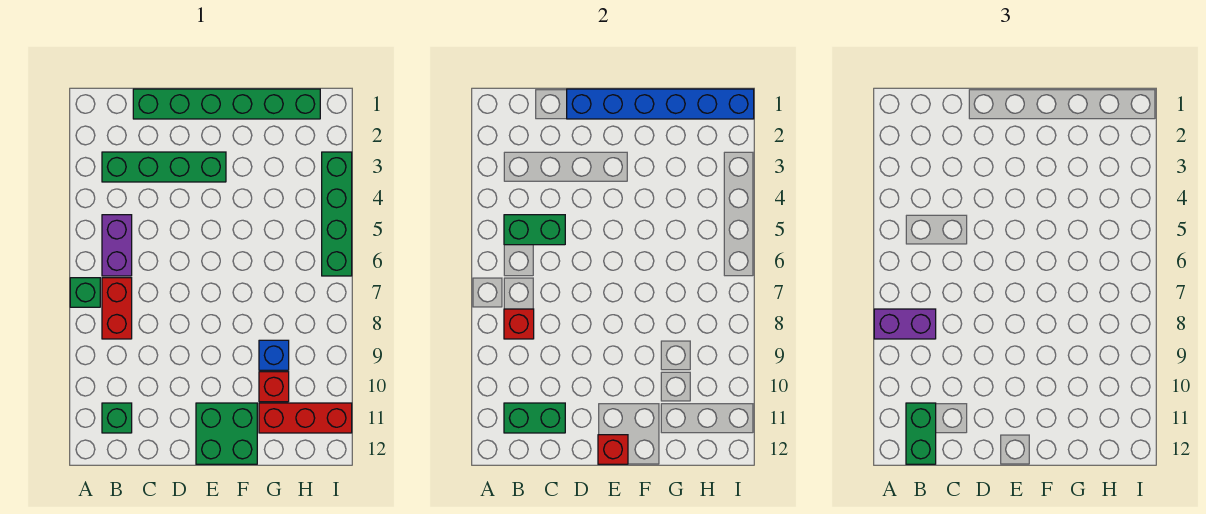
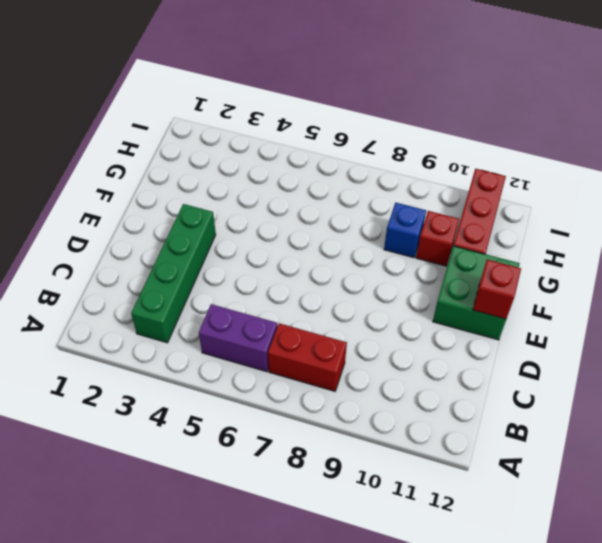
none -> green brick A7 level 1
none -> green brick B11 level 1
none -> green brick C1:H1 level 1

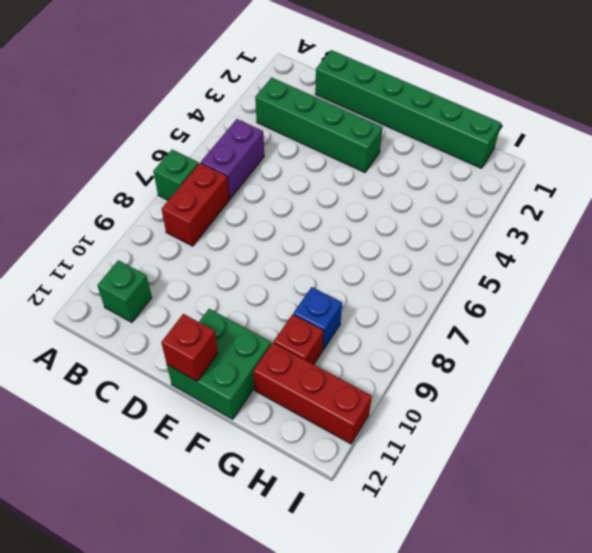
none -> green brick I3:I6 level 1
none -> green brick B5:C5 level 2
none -> red brick B8 level 2

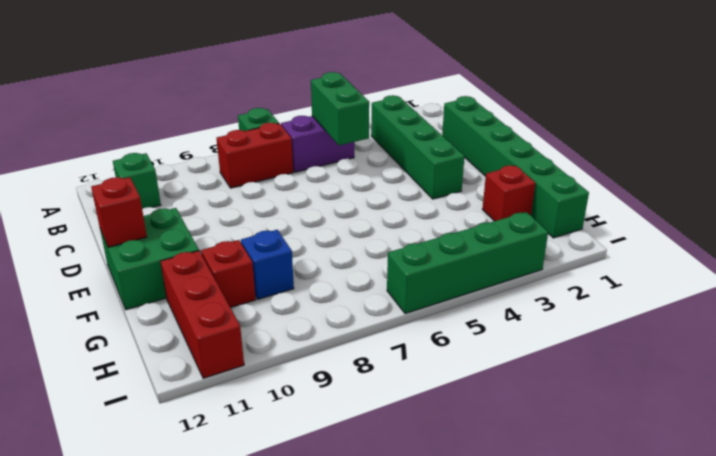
red brick G2 level 1 -> red brick B8 level 2
none -> green brick B11:C11 level 2
none -> blue brick D1:I1 level 2
none -> purple brick A8:B8 level 3

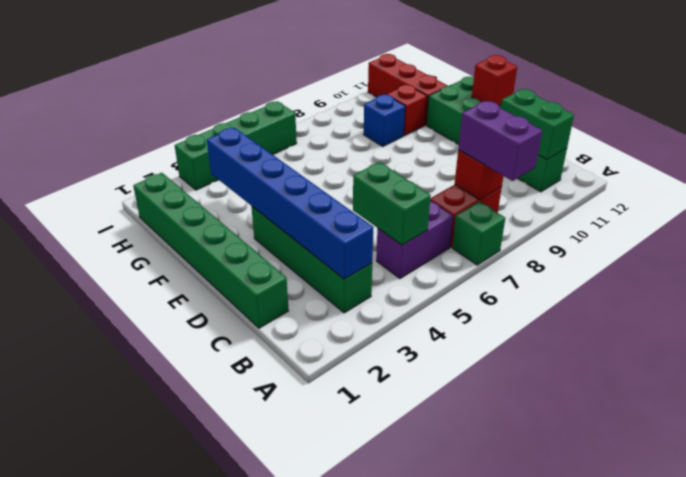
blue brick B3:G3 level 2 -> blue brick D1:I1 level 2
none -> green brick B11:B12 level 3

